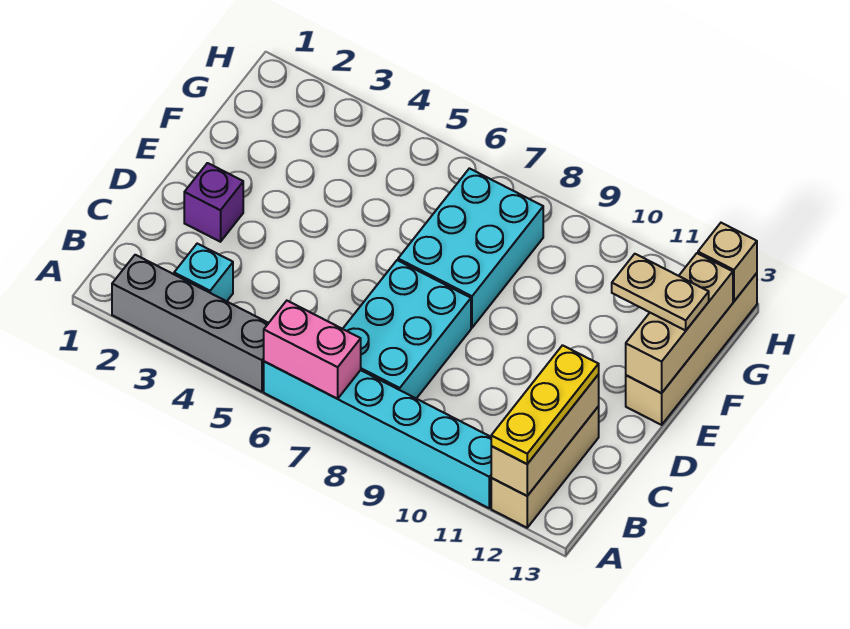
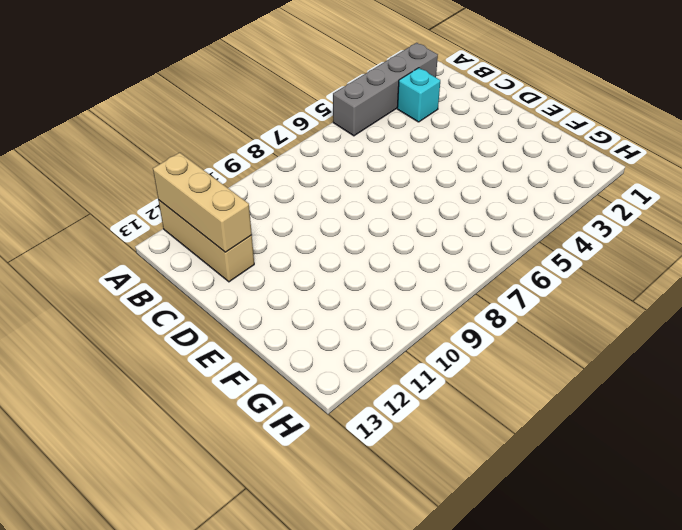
none -> cyan brick A6:A11 level 1
none -> cyan brick B7:D8 level 1
none -> purple brick D2 level 1

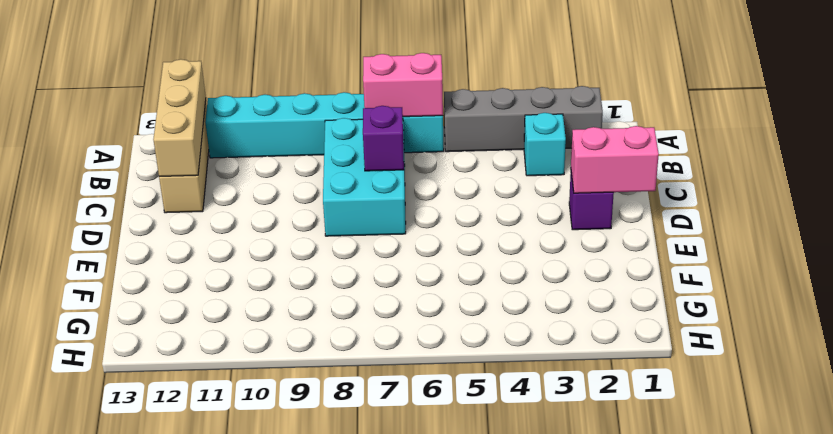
purple brick C7 level 2 -> none
pink brick D1:D2 level 2 -> none
none -> cyan brick E7:G8 level 1
none -> tan brick E13:H13 level 1
none -> tan brick E13:G13 level 2

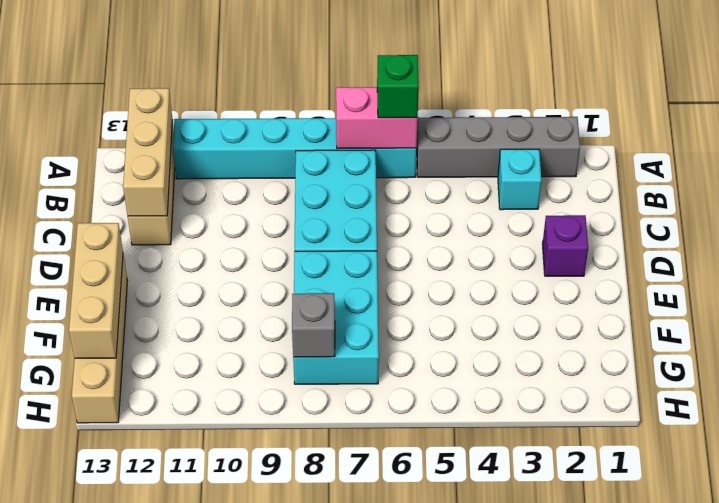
green brick A6 level 3 -> none
grey brick G8 level 2 -> none
none -> tan brick H13 level 2
none -> yellow plate A12:C12 level 3
none -> tan plate F12:F13 level 3

